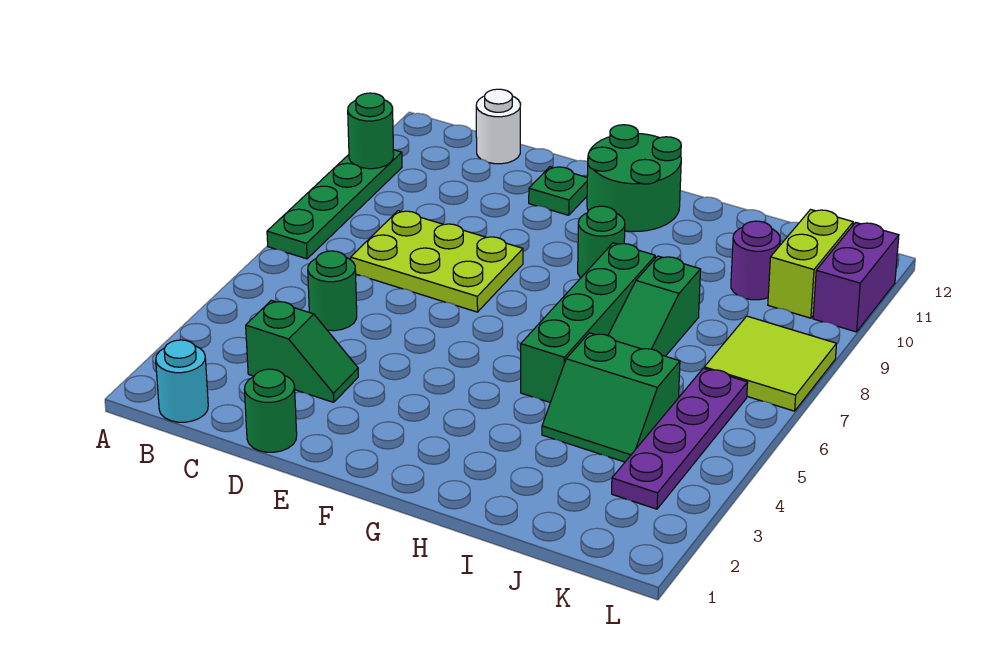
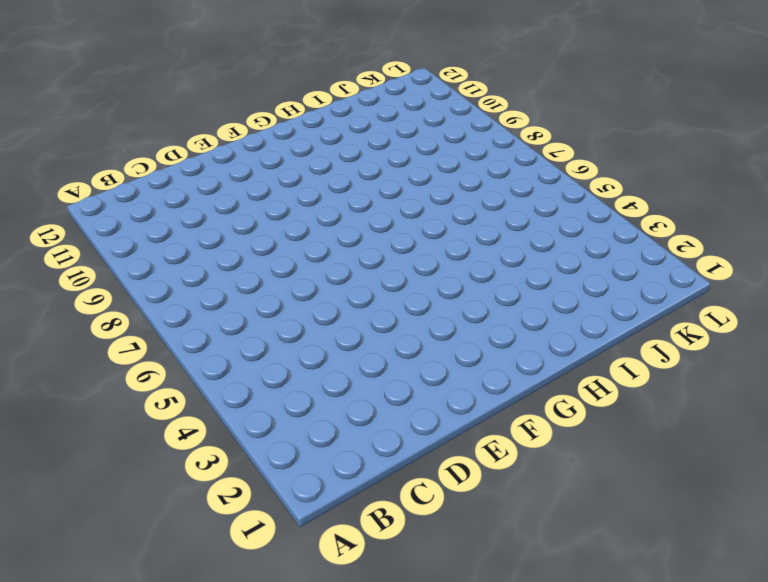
none -> green plate A7:A10 level 1
none -> cyan round brick B1 level 1
none -> green slope C3:D3 level 1 top C

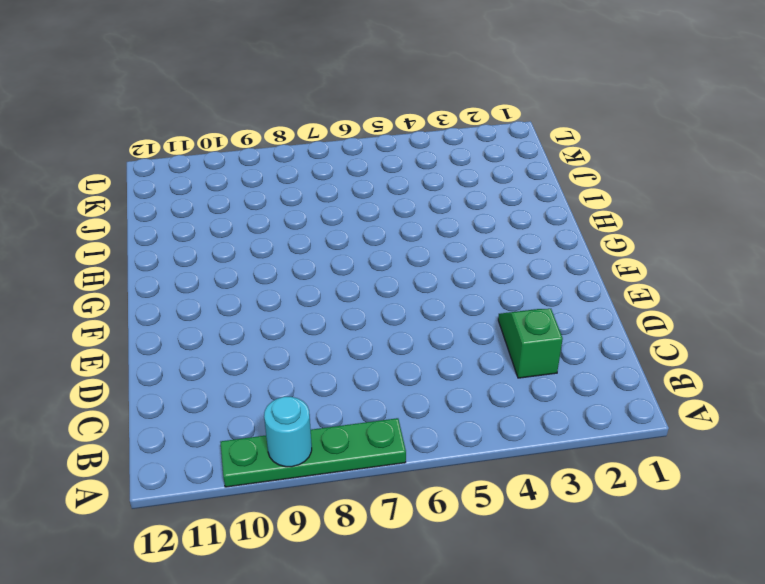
cyan round brick A9 level 2 -> cyan round brick B1 level 1
none -> green round brick C5 level 1
none -> lime plate C7:E8 level 1
none -> white round brick C12 level 1

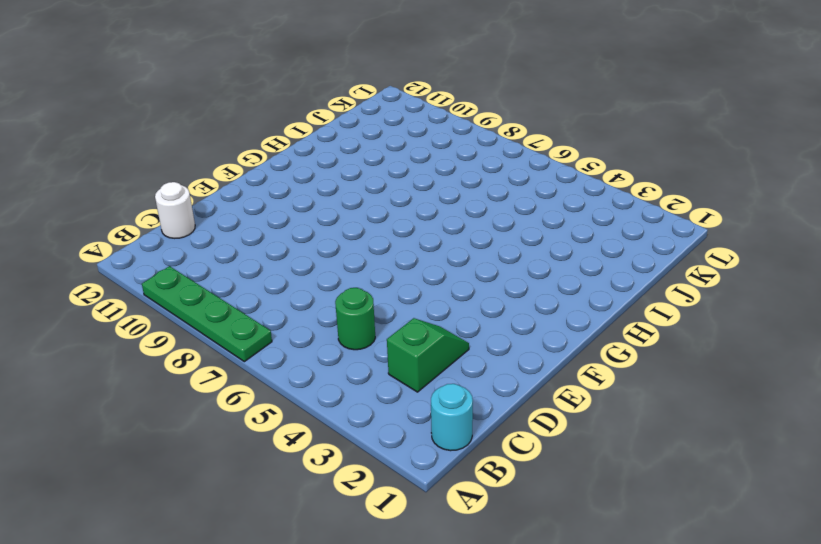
none -> lime plate C7:E8 level 1
none -> green round brick D1 level 1
none -> green plate E11 level 1

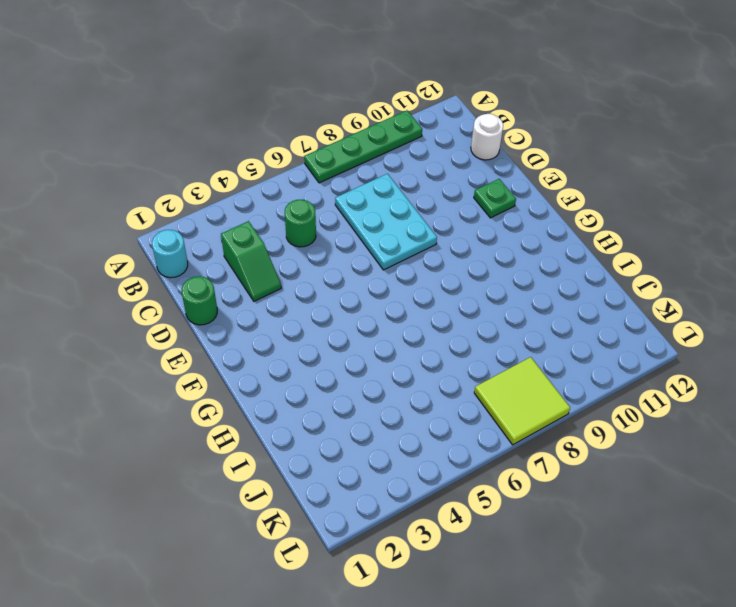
cyan plate C7:E8 level 1 -> lime plate C7:E8 level 1
none -> green round brick F11:G12 level 1
none -> green round brick G9 level 1
none -> green brick H5:H8 level 1

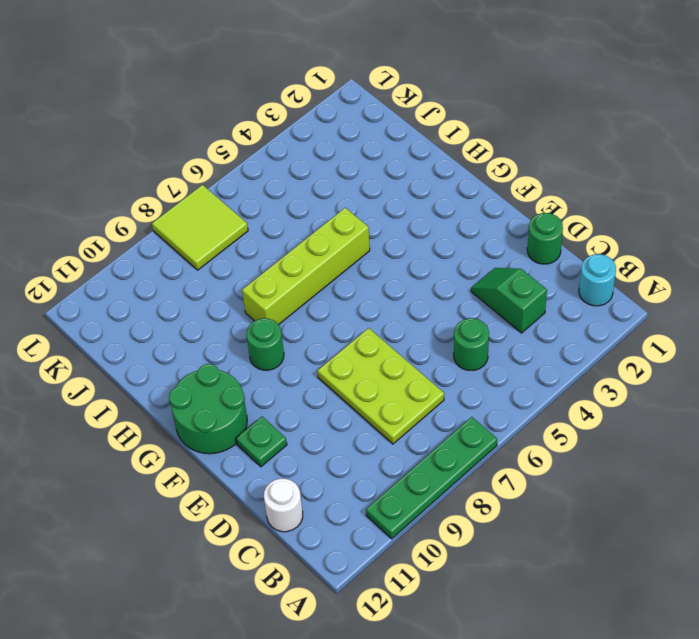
lime brick H5:H8 level 1 -> green brick H5:H8 level 1
none -> green slope I4:J5 level 1 top 5
none -> green slope I6:I8 level 1 top 8
none -> purple round brick J10 level 1

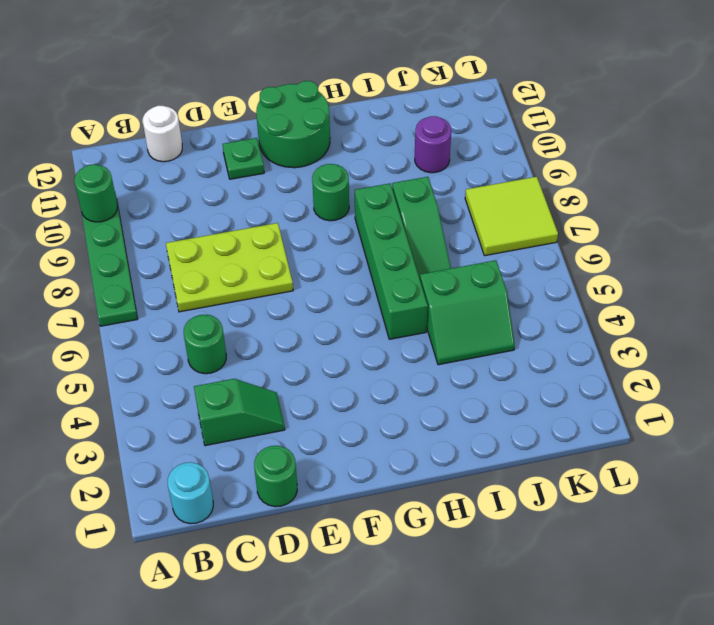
none -> purple plate K3:K6 level 1
none -> lime brick K10:K11 level 1
none -> purple brick L10:L11 level 1

